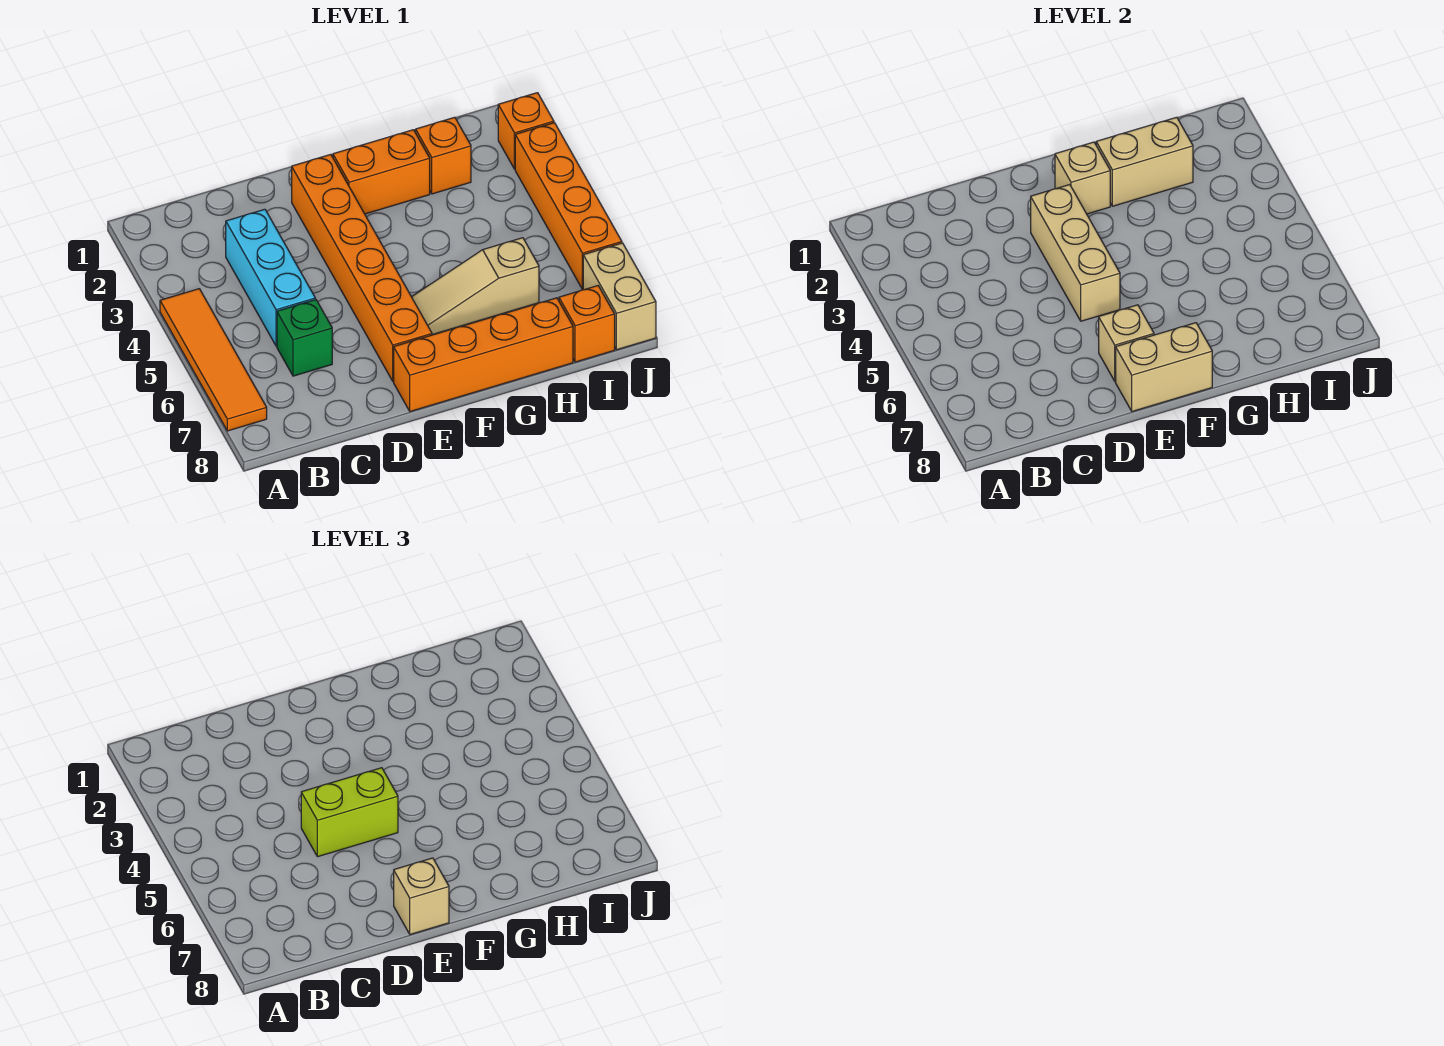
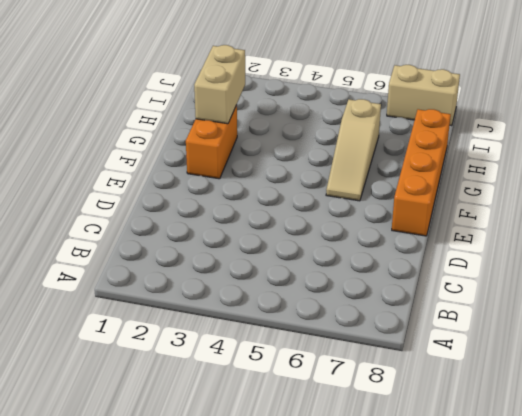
none -> orange tile A4:A7 level 1
none -> cyan brick C3:C5 level 1
none -> green brick C6 level 1

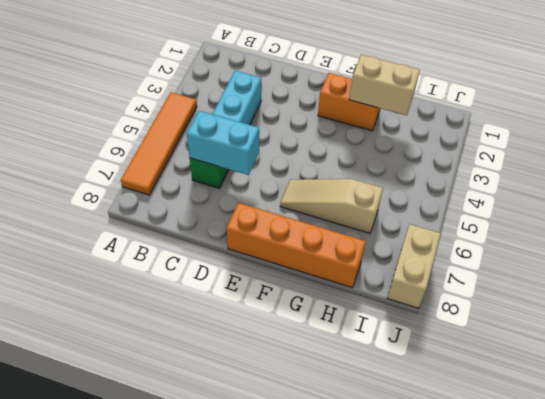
cyan brick C6:D6 level 2 -> none
none -> orange brick E2:E7 level 1
none -> orange brick H2 level 1
none -> orange brick I8 level 1

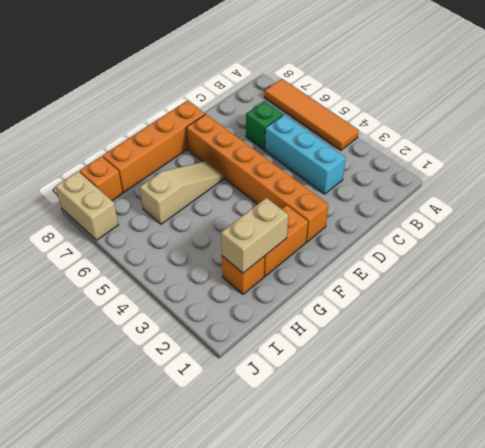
none -> orange brick J2 level 1
none -> orange brick J3:J6 level 1
none -> tan brick E3:E5 level 2

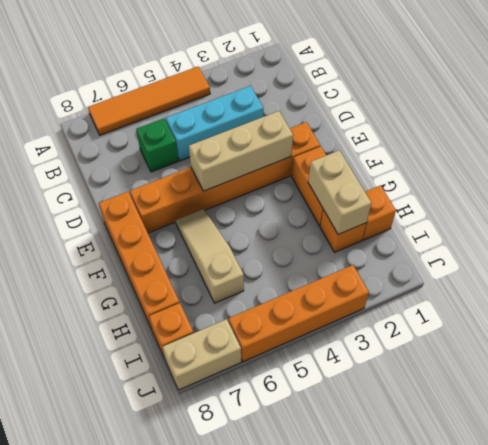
orange brick H1 level 1 -> orange brick J2 level 1
none -> tan brick E7 level 2
none -> tan brick E8:F8 level 2
none -> tan brick F2 level 2

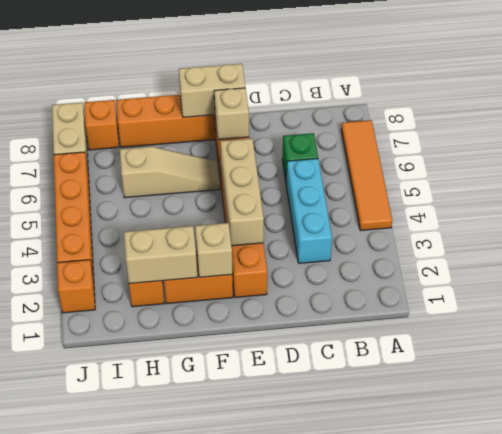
none -> lime brick D5:E5 level 3
none -> tan brick E8 level 3

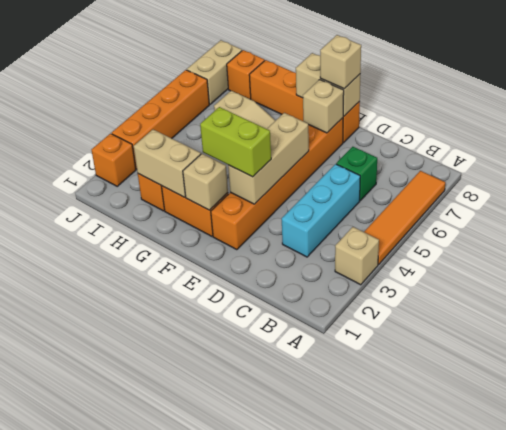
tan brick A3 level 1 -> none
lime brick E3:F3 level 3 -> lime brick D5:E5 level 3

